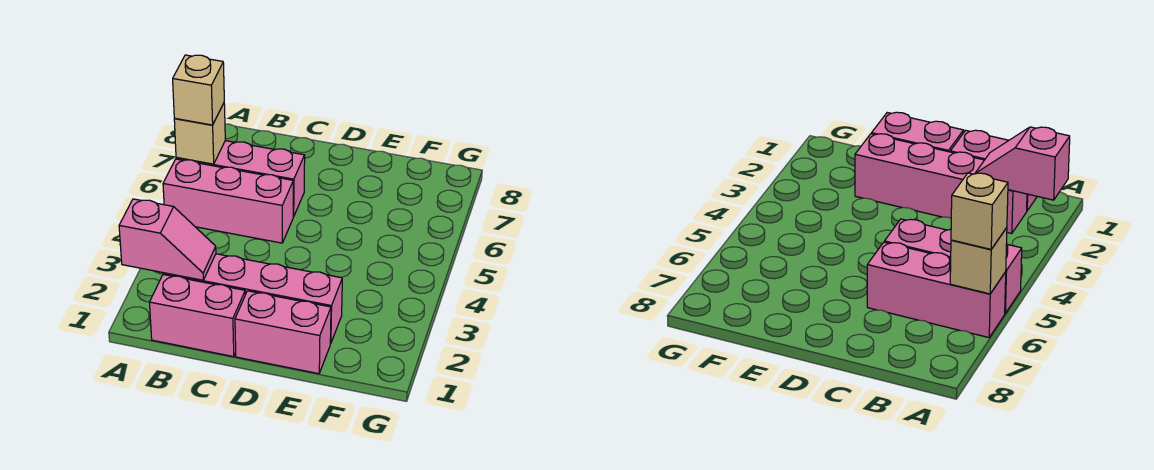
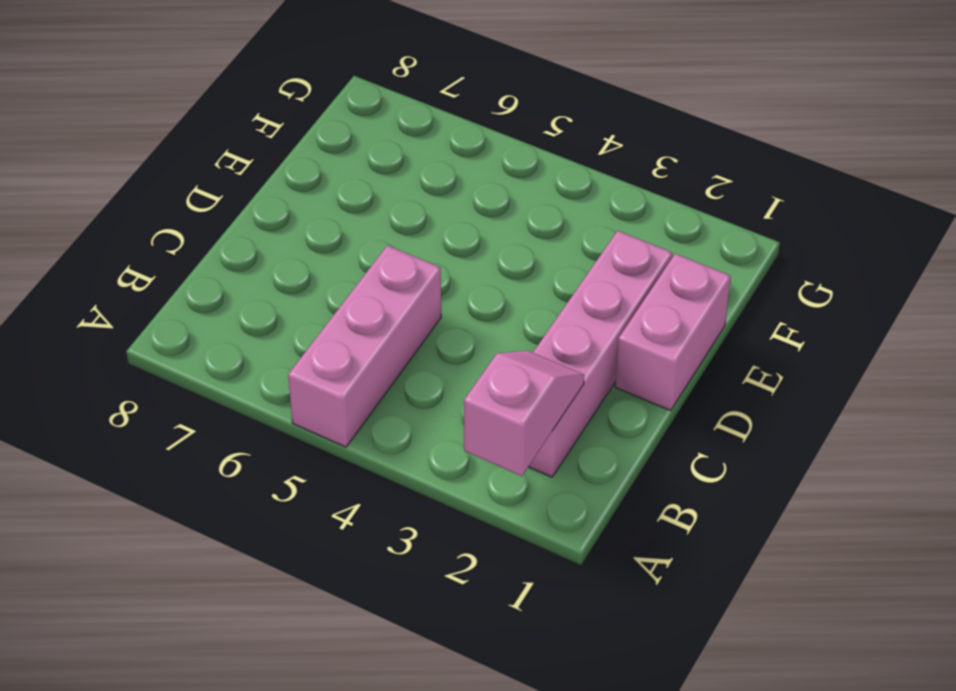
none -> pink brick A6:C6 level 1
none -> pink brick B1:C1 level 1

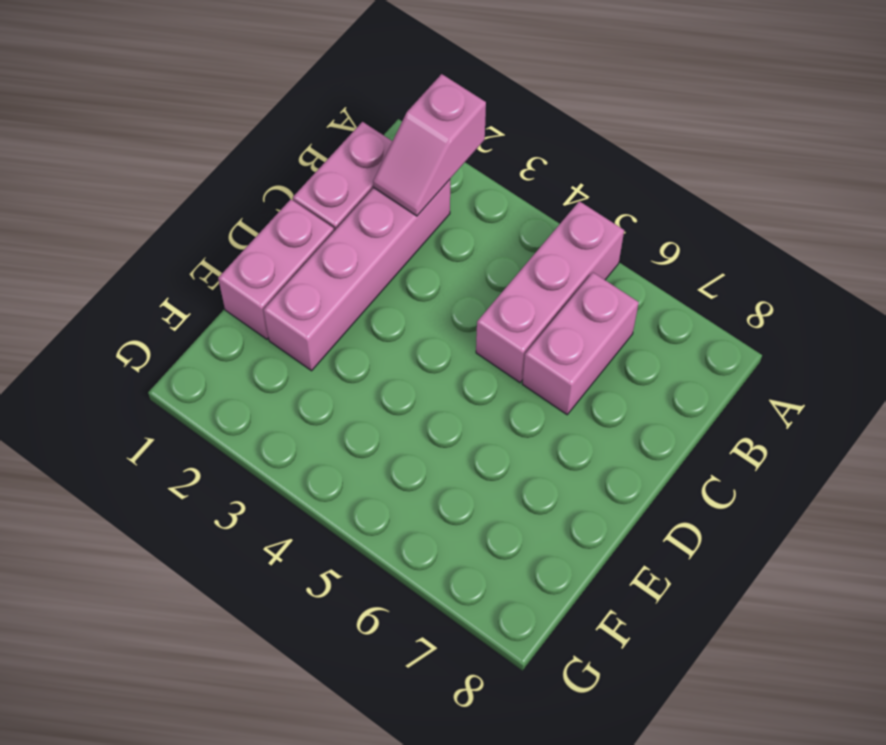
pink brick B6:C6 level 1 -> pink brick A6:C6 level 1
none -> tan brick A6 level 2
none -> tan brick A6 level 3

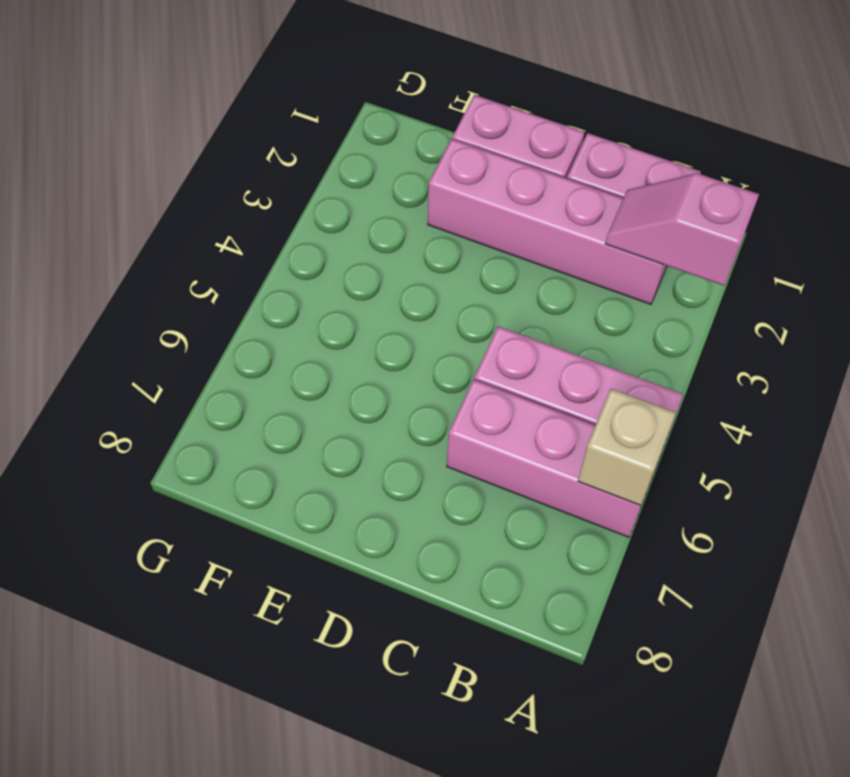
none -> tan brick A6 level 3

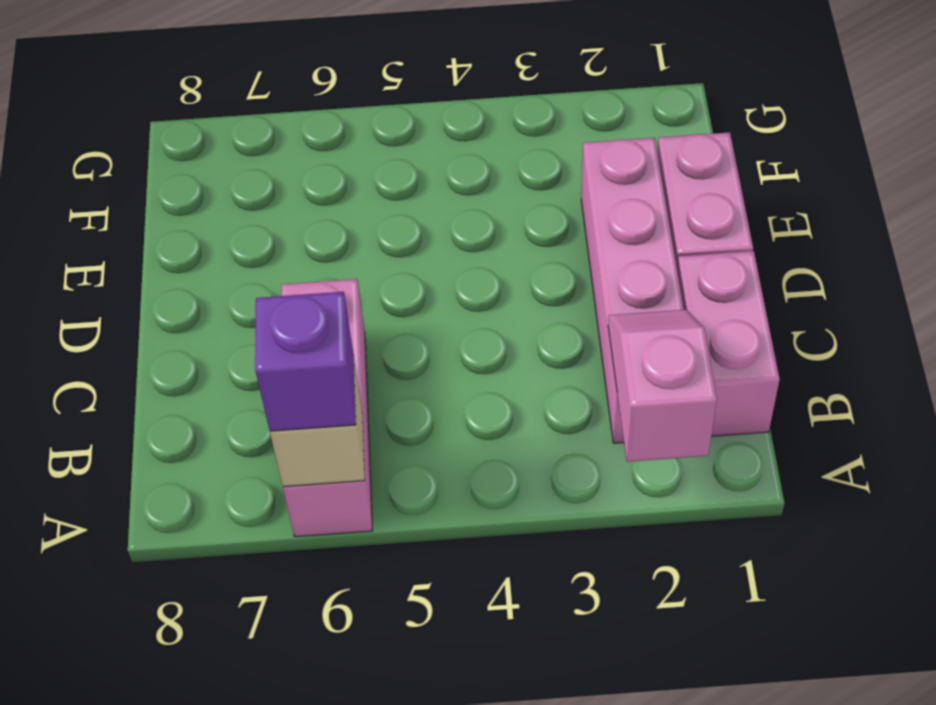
purple brick A6 level 3 -> tan brick A6 level 3
none -> pink brick A5:C5 level 1

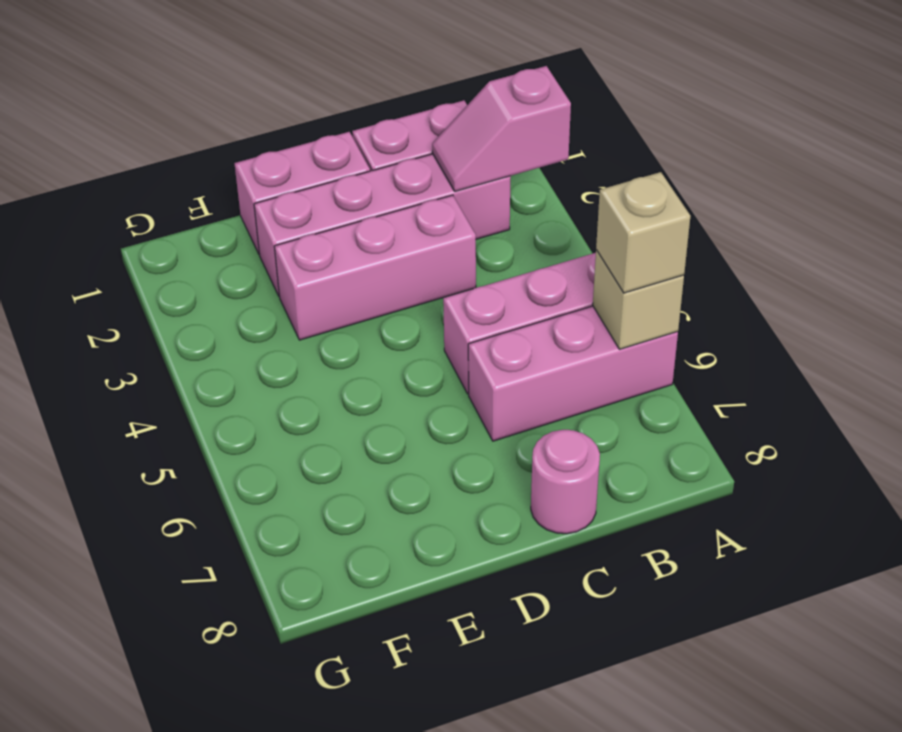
pink brick C3:E3 level 1 -> none
pink round brick C8 level 1 -> none

